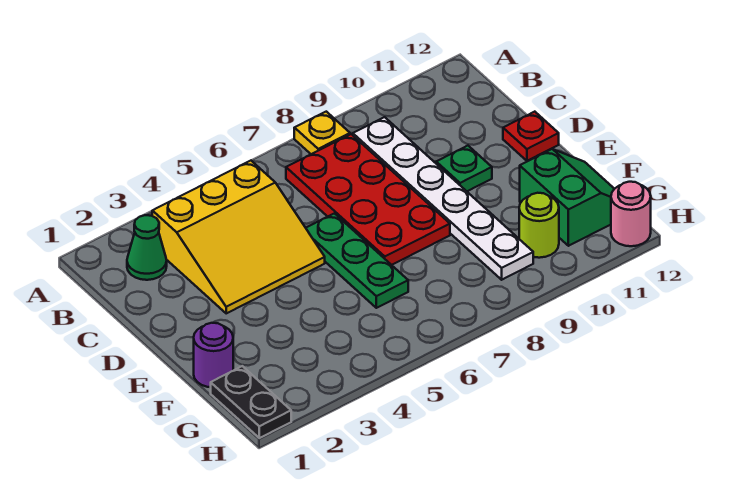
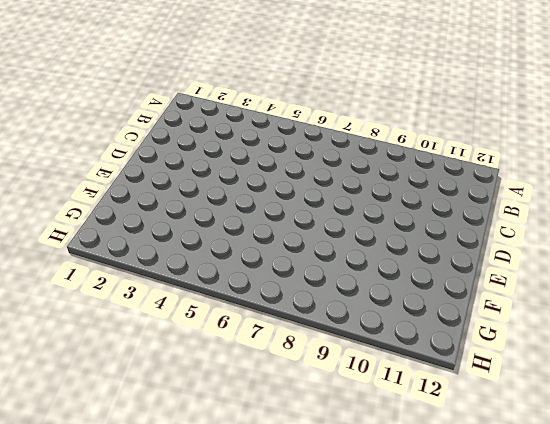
none -> yellow plate A8 level 1
none -> green cone B2 level 1
none -> yellow slope B3:D5 level 1 top B

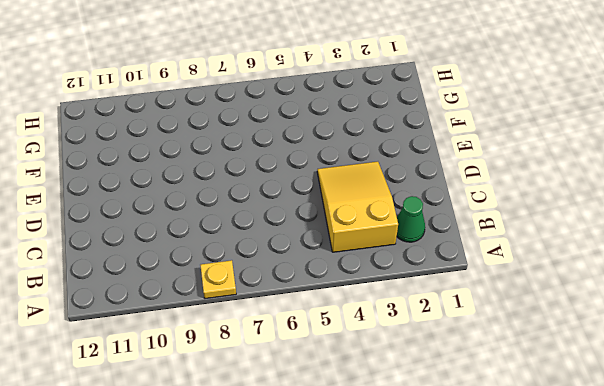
yellow slope B3:D4 level 1 top B -> yellow slope B3:D5 level 1 top B
none -> red plate B7:E8 level 1
none -> white plate B9:G9 level 1
none -> green plate D6:F6 level 1

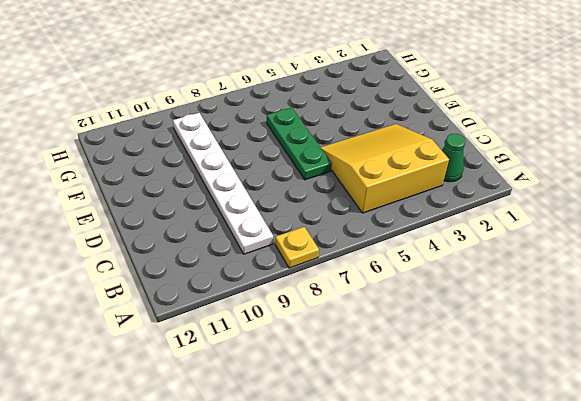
none -> red plate B7:E8 level 1
none -> green plate D10 level 1
none -> red plate D12 level 1

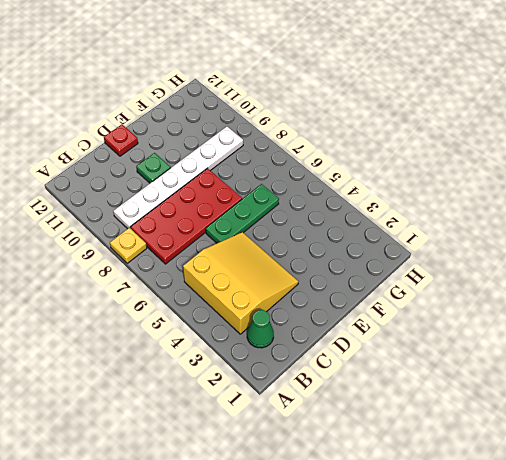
none -> purple round brick F1 level 1
none -> green slope F11:G12 level 1 top 11
none -> black plate G1:H1 level 1

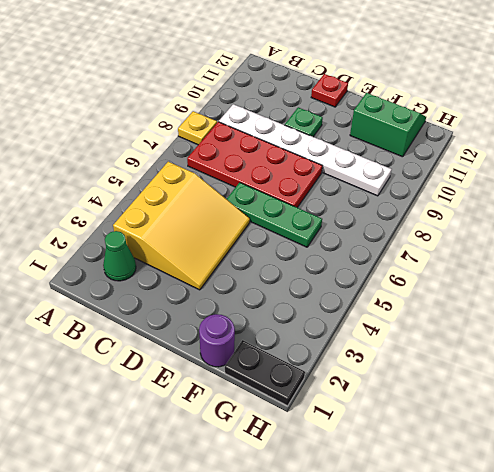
none -> lime round brick G10 level 1
none -> pink round brick H12 level 1

